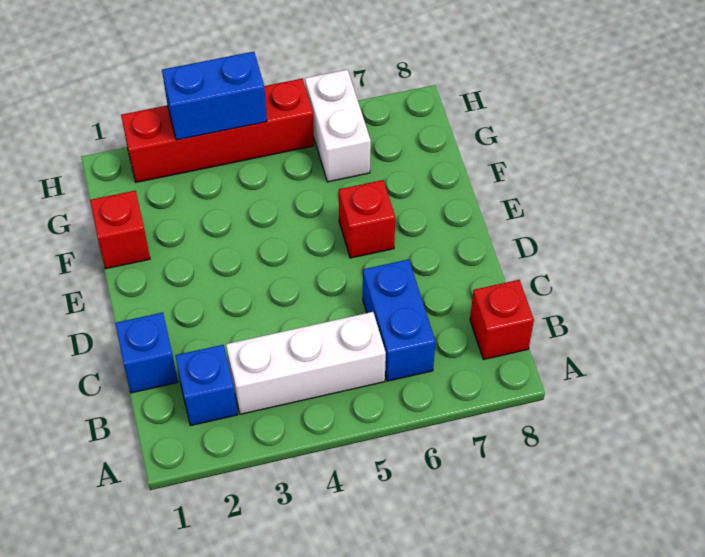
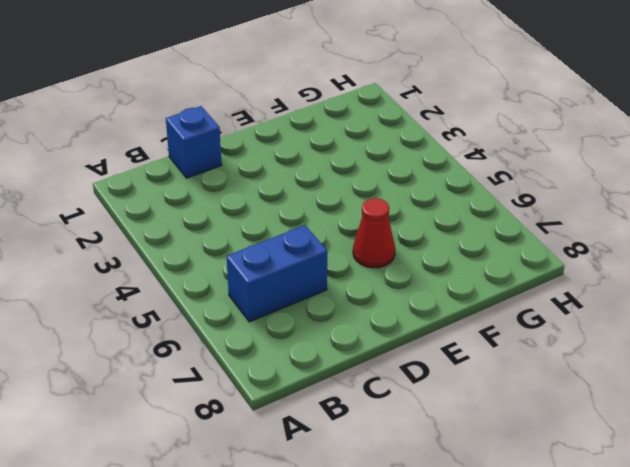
red cone E6 level 1 -> red brick E6 level 1
none -> blue brick B2 level 1
none -> white brick B3:B5 level 1

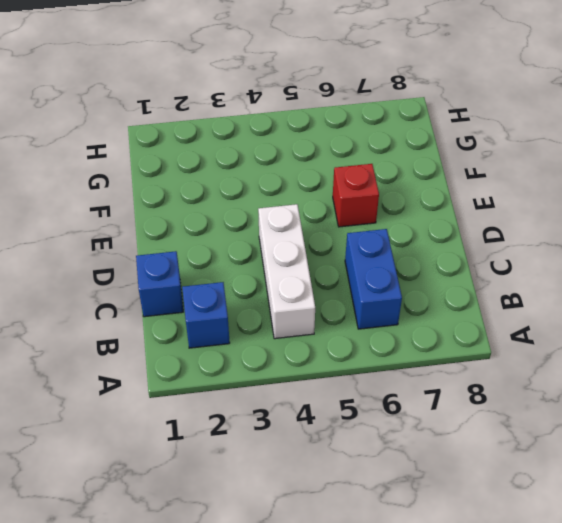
white brick B4:D4 level 1 -> white brick B3:B5 level 1
none -> red brick B8 level 1
none -> red brick F1 level 1

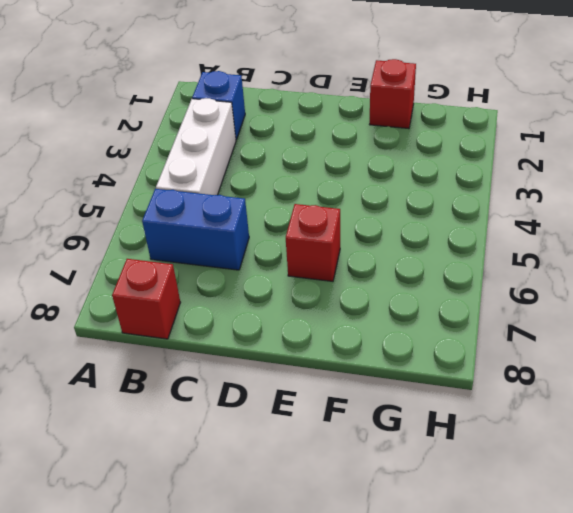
none -> blue brick C1 level 1
none -> white brick G6:H6 level 1

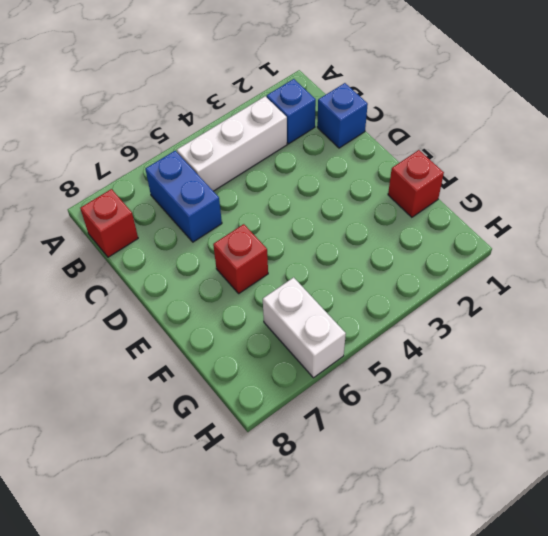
none -> red brick H2:H5 level 1
none -> blue brick H3:H4 level 2

